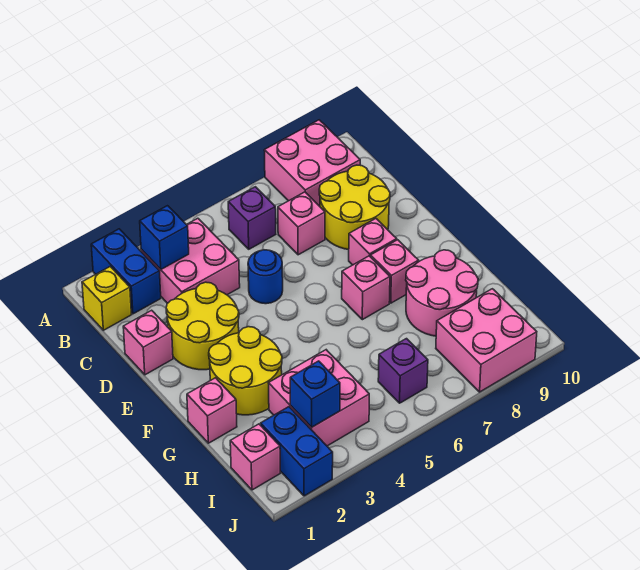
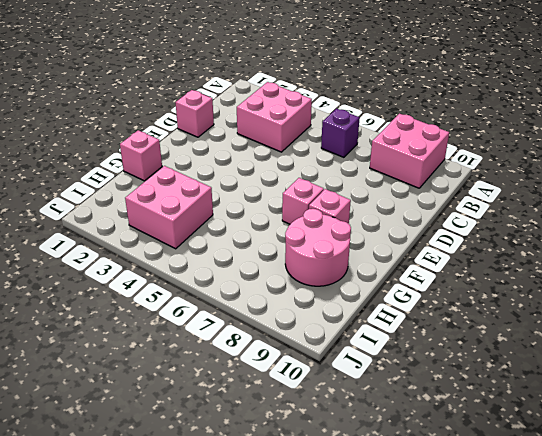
none -> blue brick A2:B2 level 1
none -> yellow brick B1 level 1
none -> pink brick C7 level 1

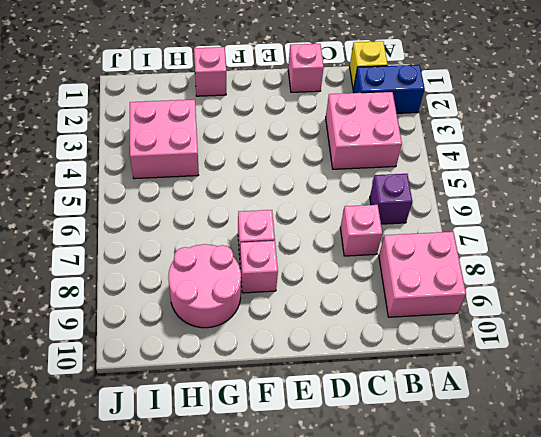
none -> yellow round brick C8:D9 level 1
none -> yellow round brick D2:E3 level 1
none -> blue round brick D5 level 1

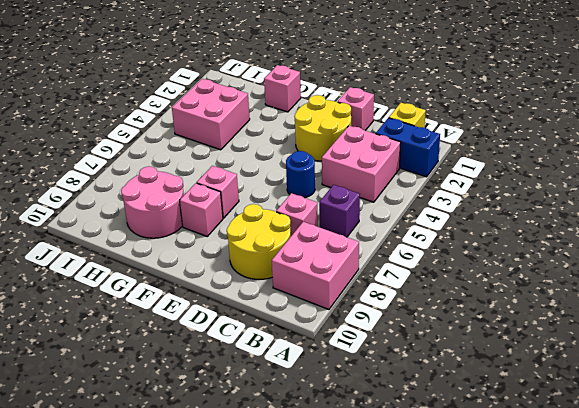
none -> pink brick E8 level 1
none -> yellow round brick F2:G3 level 1
none -> pink brick I1 level 1

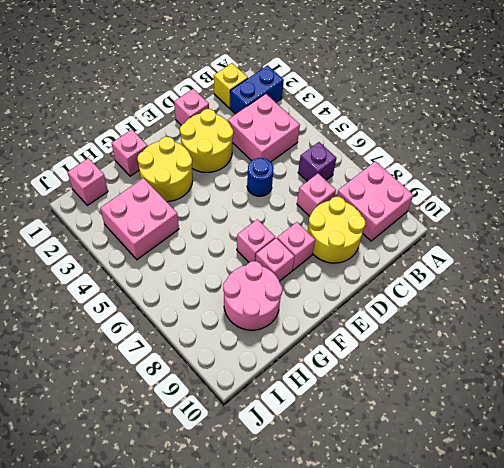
none -> blue brick I2:J2 level 1
none -> purple brick I6 level 1
none -> pink brick I8:J9 level 1

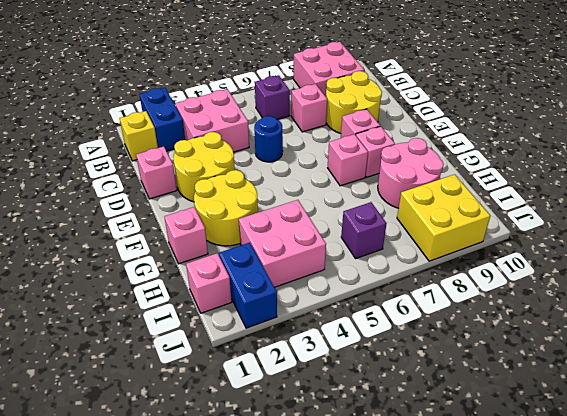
yellow brick I8:J9 level 1 -> pink brick I8:J9 level 1
none -> blue brick B3 level 2
none -> blue brick I3 level 2

